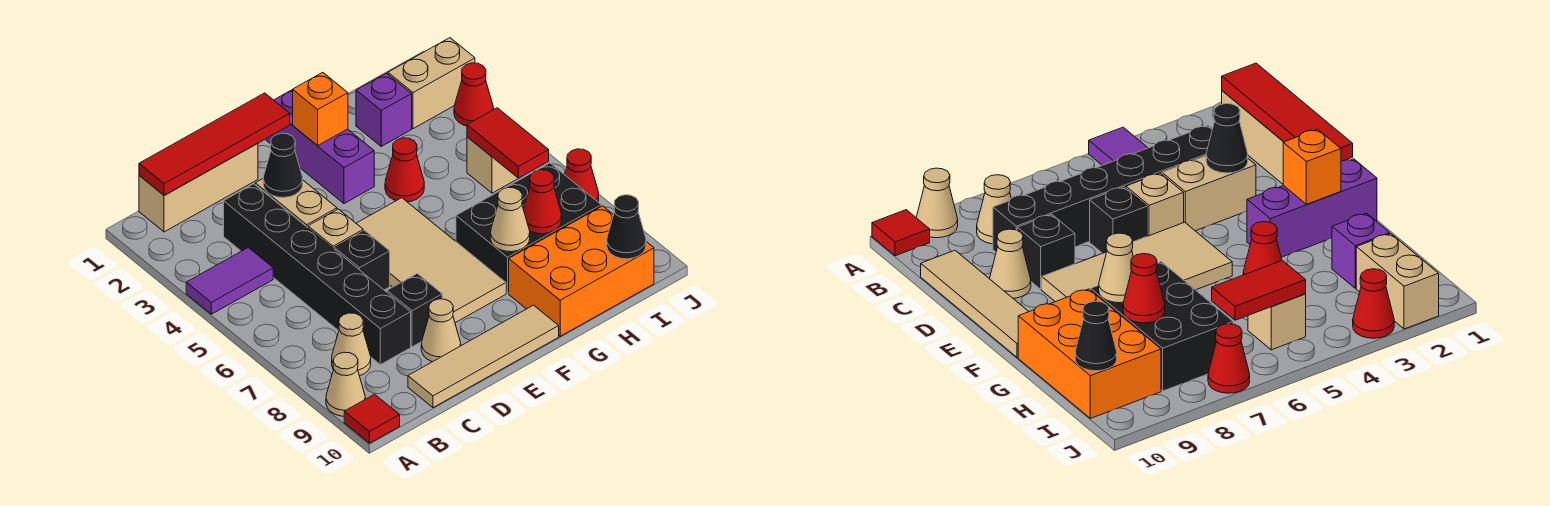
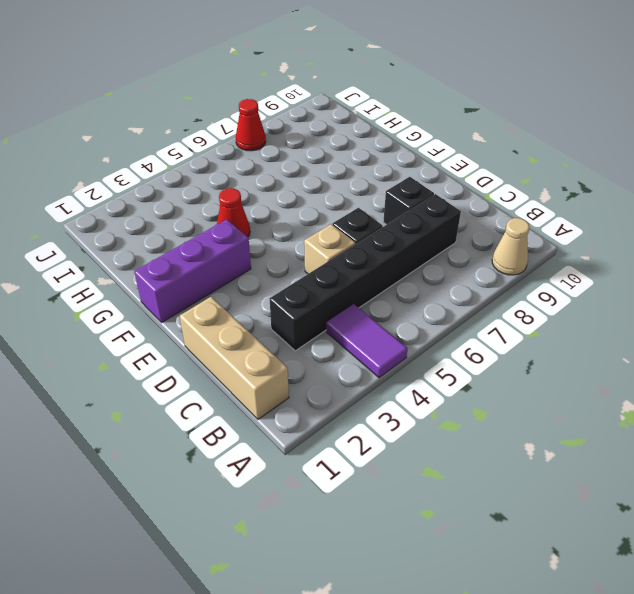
none -> red tile A10 level 1
none -> tan cone B8 level 1
none -> tan tile C10:F10 level 1

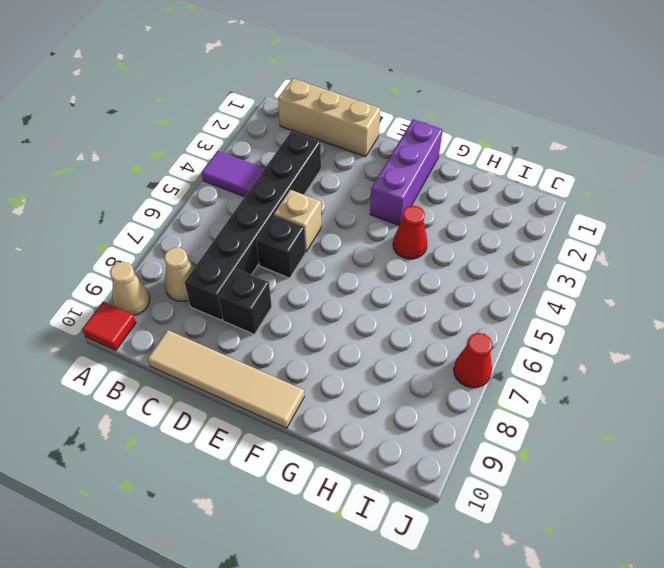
none -> tan brick D3:D4 level 1
none -> tan cone D9 level 1
none -> tan tile E5:F8 level 1

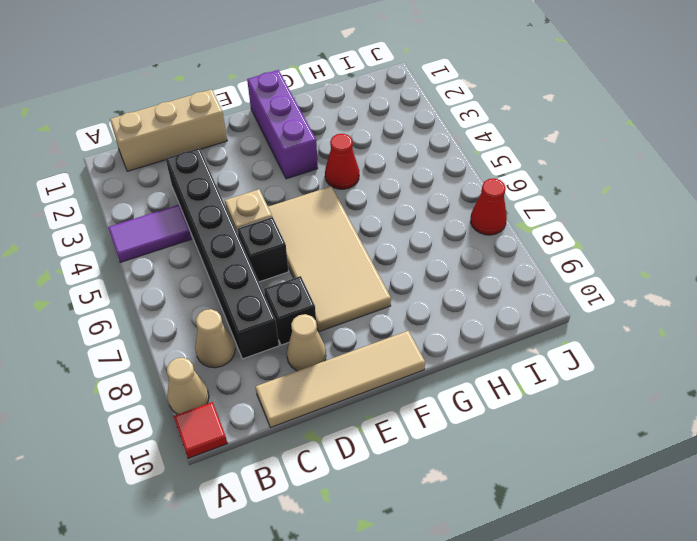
none -> tan brick D3:D4 level 1
none -> black brick G7:I8 level 1
none -> orange brick G9:I10 level 1

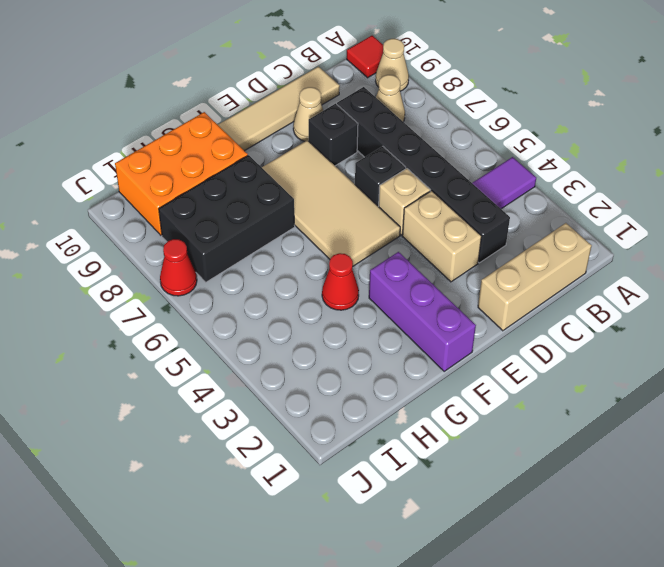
none -> purple brick H2 level 1
none -> tan brick I2:J2 level 1
none -> tan brick I5 level 1

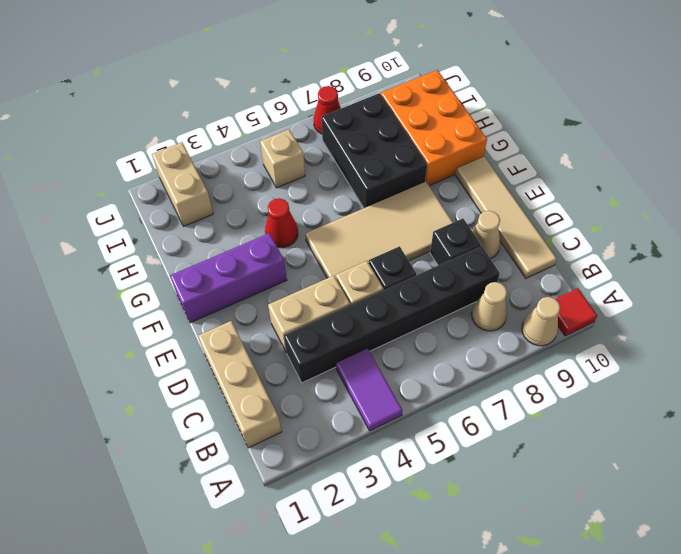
none -> purple brick H2 level 1
none -> red cone J3 level 1
none -> red tile B1:E1 level 2

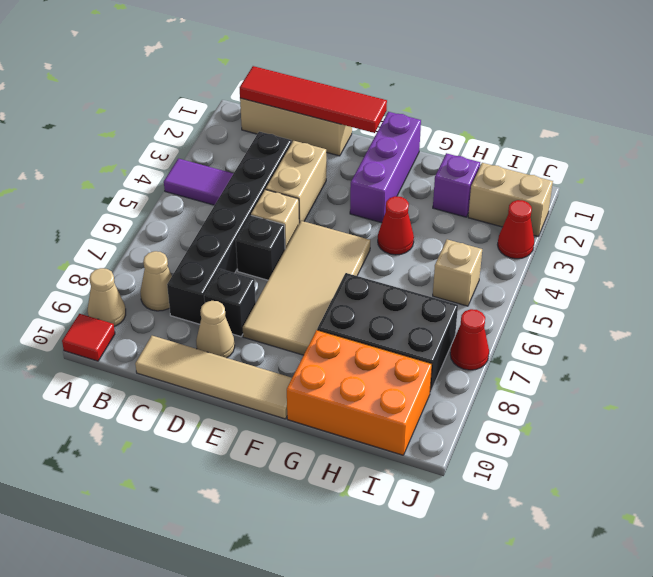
none -> black cone D3 level 2
none -> orange brick F2 level 2
none -> tan cone G8 level 2

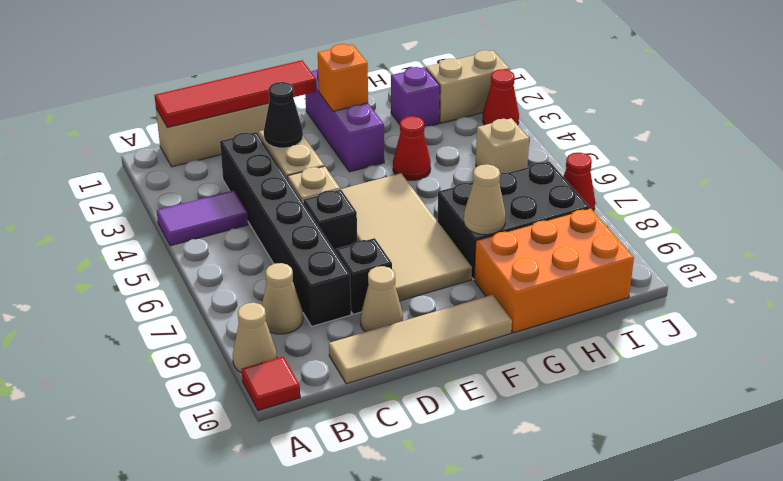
none -> red cone H8 level 2
none -> red tile I5:I6 level 2
none -> black cone I10 level 2

